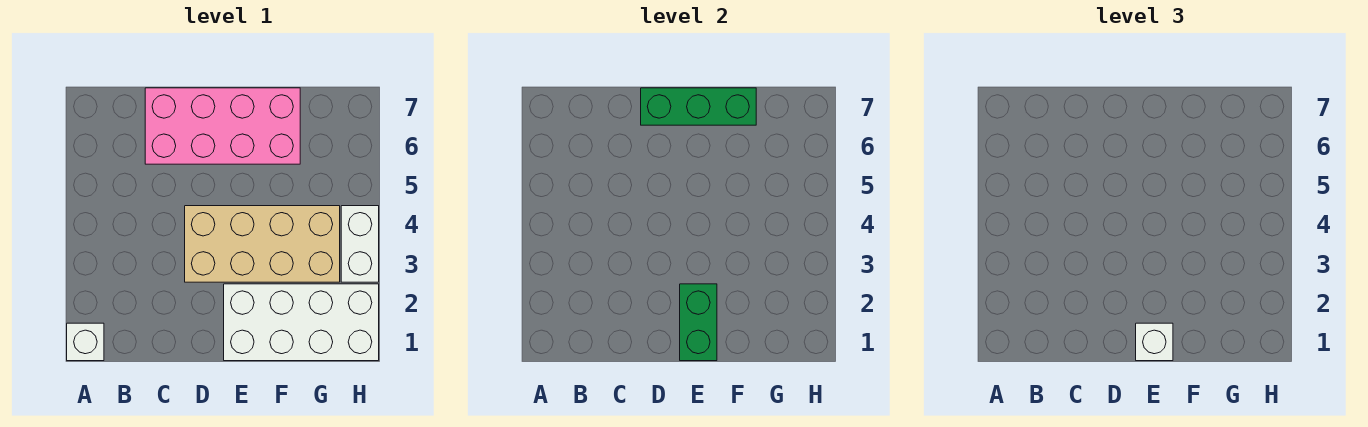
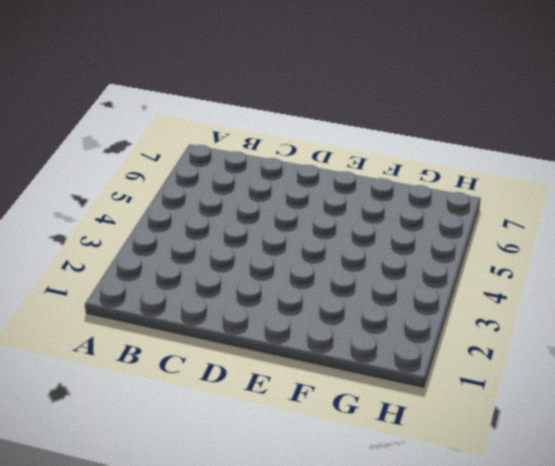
none -> white brick A1 level 1
none -> pink brick C6:F7 level 1

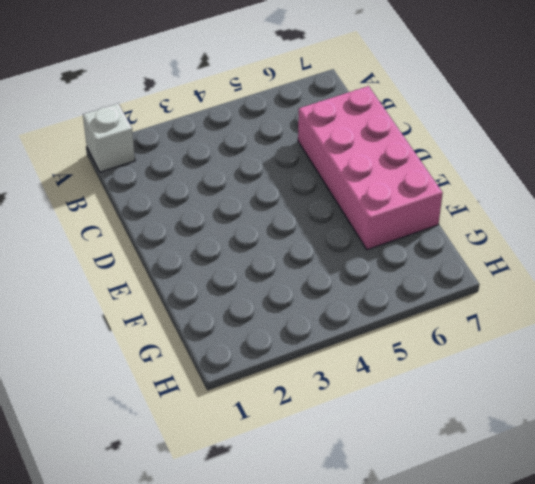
none -> tan brick D3:G4 level 1
none -> white brick E1:H2 level 1

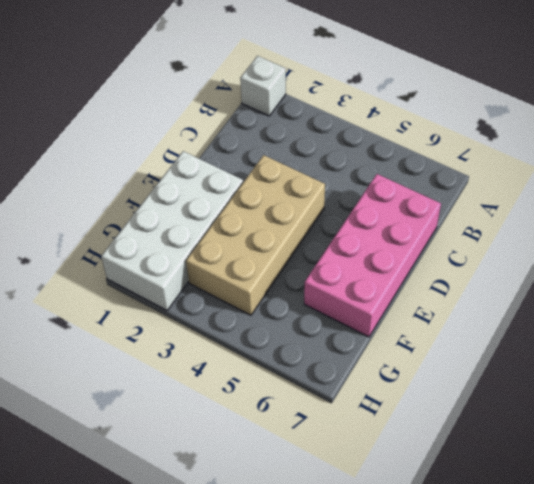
none -> white brick H3:H4 level 1
none -> green brick D7:F7 level 2

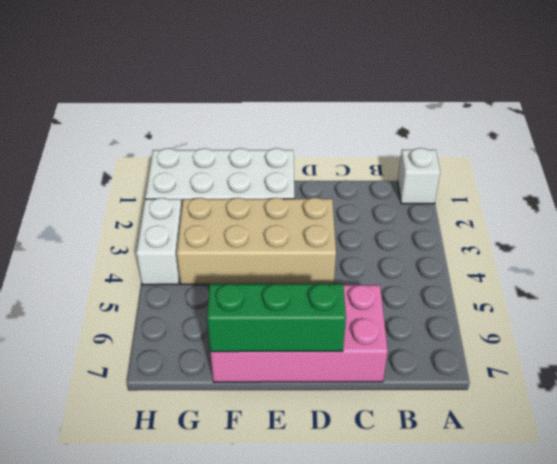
none -> green brick E1:E2 level 2
none -> white brick E1 level 3

